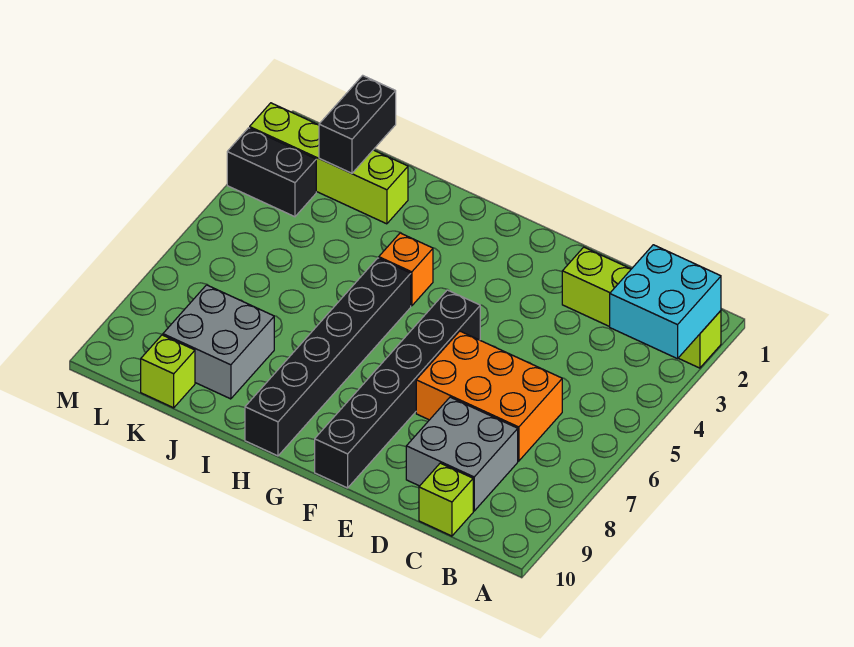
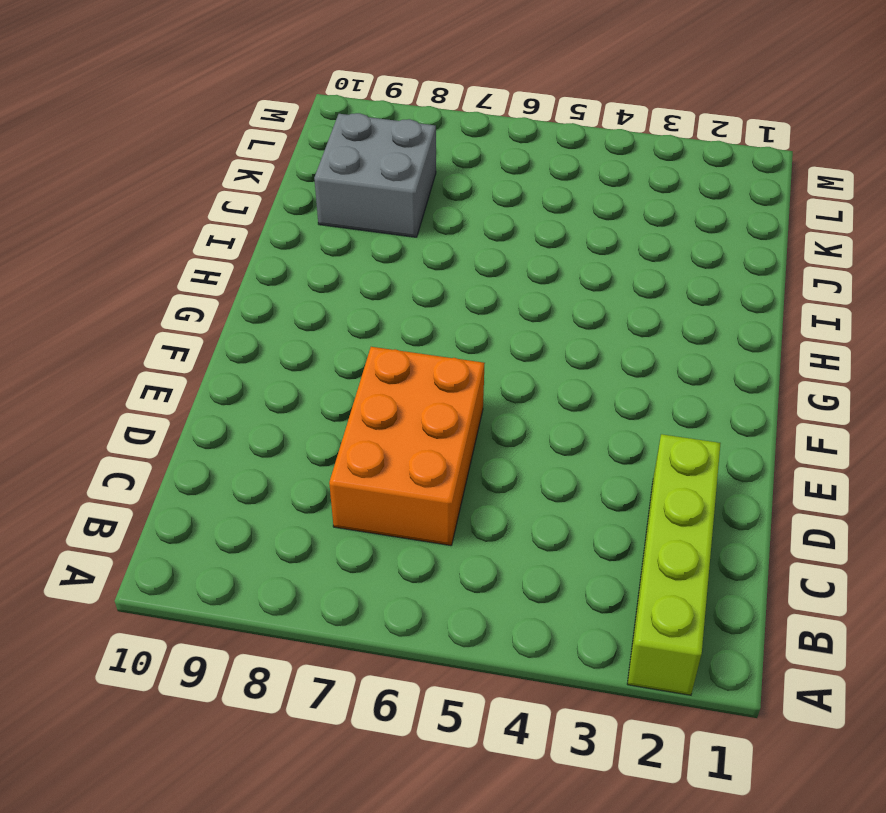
none -> grey brick C8:D9 level 1
none -> lime brick C10 level 1
none -> black brick F5:F10 level 1

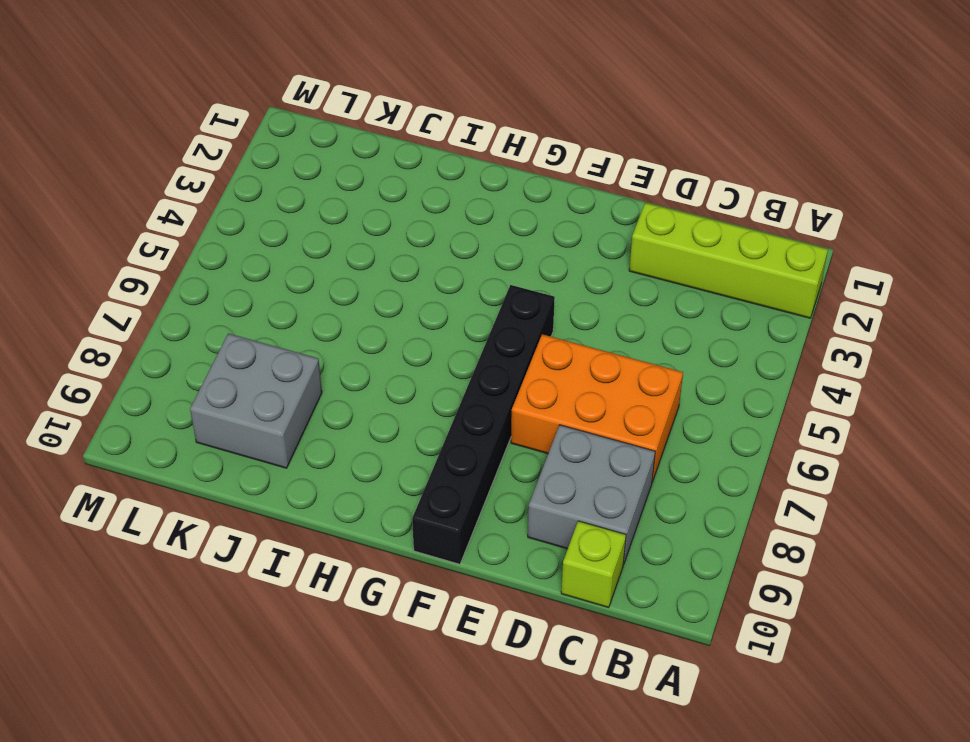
none -> orange brick H4 level 1
none -> black brick H5:H10 level 1
none -> lime brick J2:M2 level 1

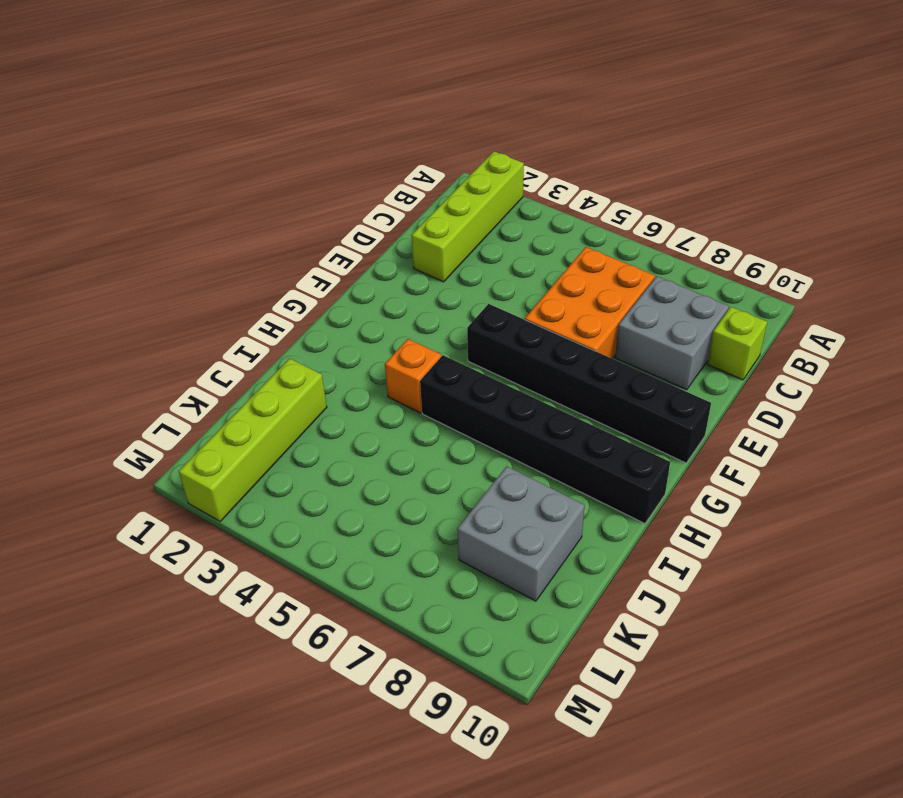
none -> lime brick K10 level 1
none -> black brick L3:M3 level 1
none -> cyan brick A2:B3 level 2

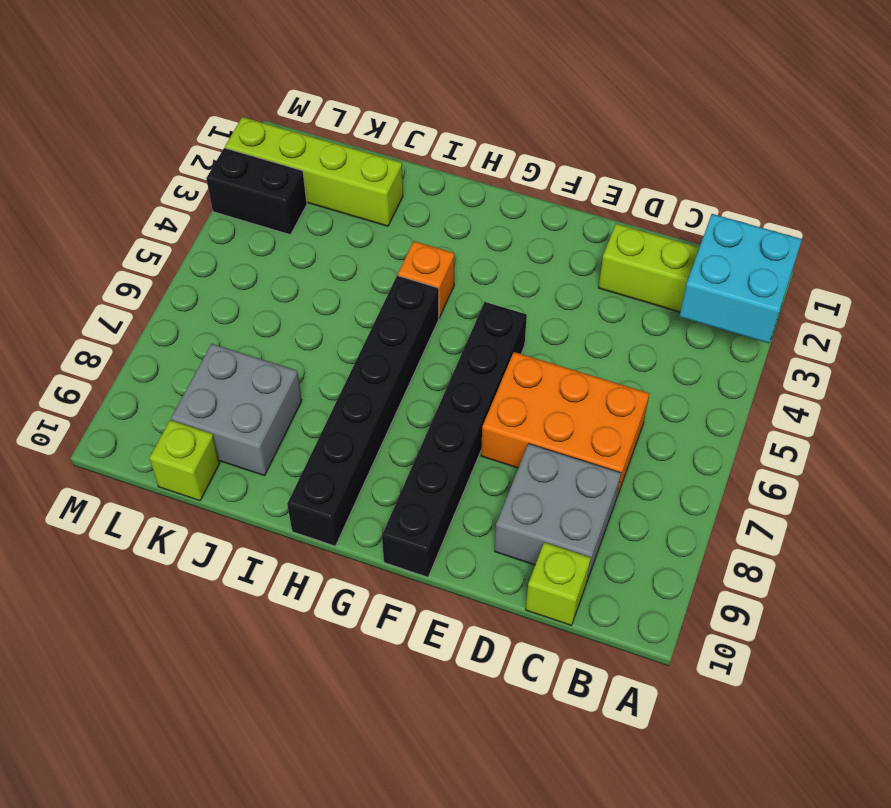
none -> black brick K1:K2 level 2

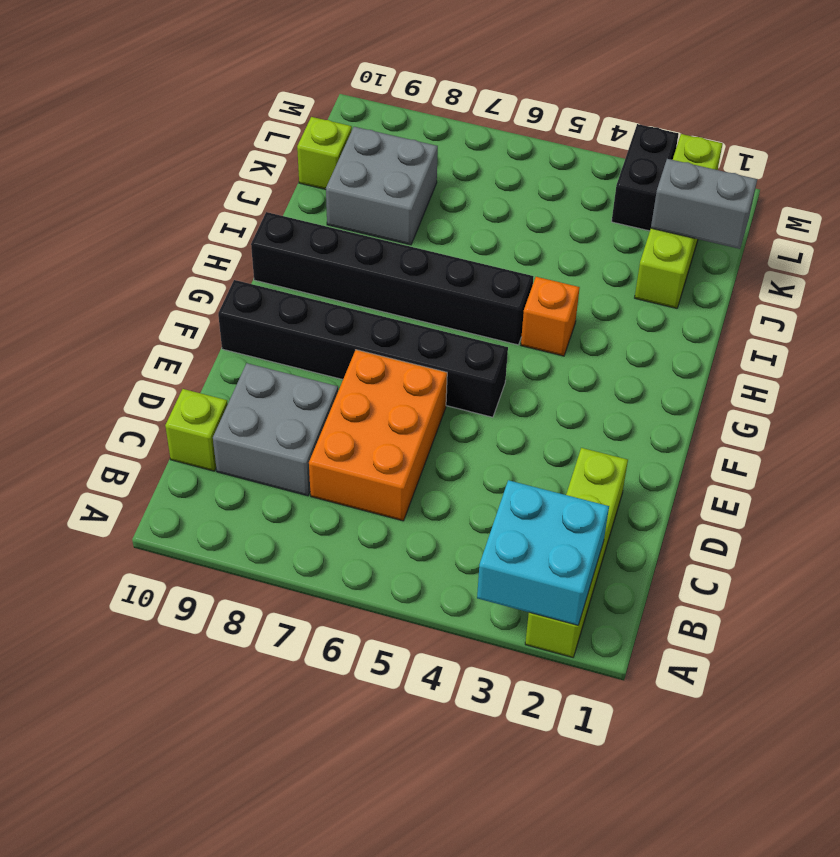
grey brick K1:K2 level 2 -> black brick K1:K2 level 2

